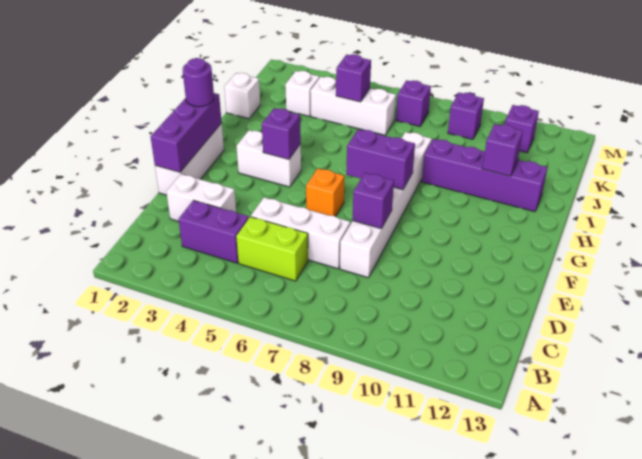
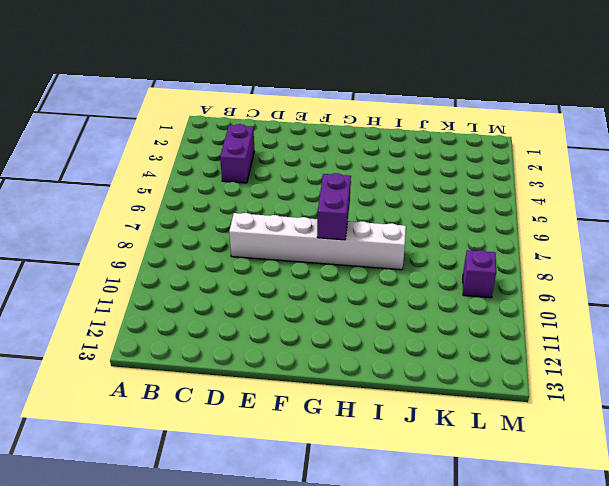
none -> lime brick C5:C6 level 1
none -> white brick D2:D3 level 1
none -> white brick D5:D7 level 1

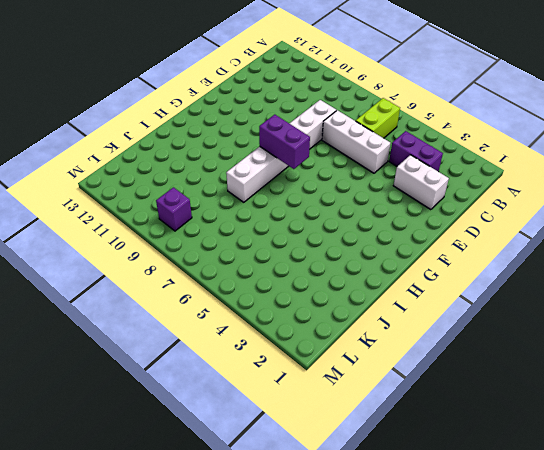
lime brick B6:C6 level 1 -> lime brick C5:C6 level 1
none -> white brick E1:G1 level 1
none -> orange brick F6 level 1
none -> white brick G3:G4 level 1

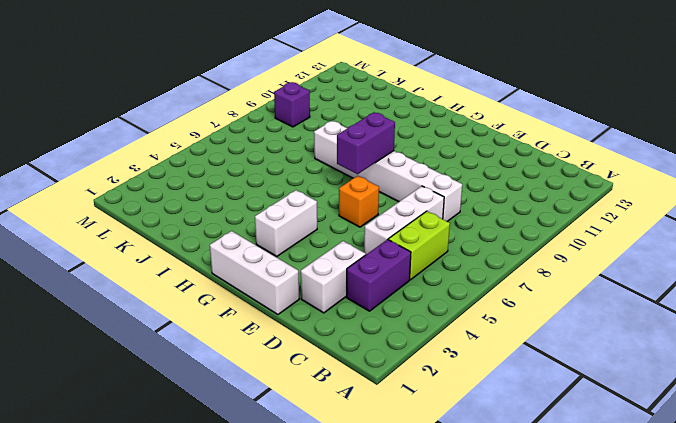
none -> purple brick I9:I12 level 1
none -> white brick J1 level 1
none -> white brick K3 level 1

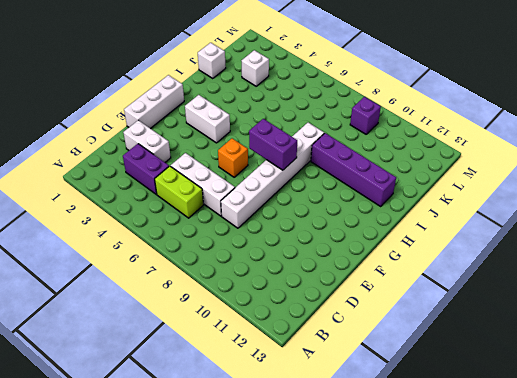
none -> white brick K4:K6 level 1
none -> purple brick L7 level 1
none -> purple brick L11 level 1

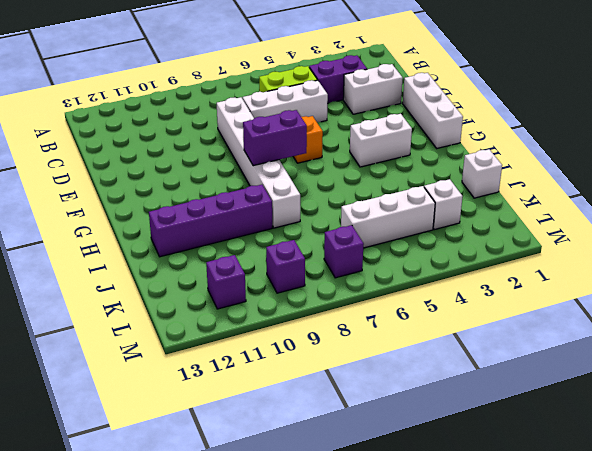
none -> purple brick E1:G1 level 2
none -> purple brick E8 level 2
none -> purple brick G4 level 2

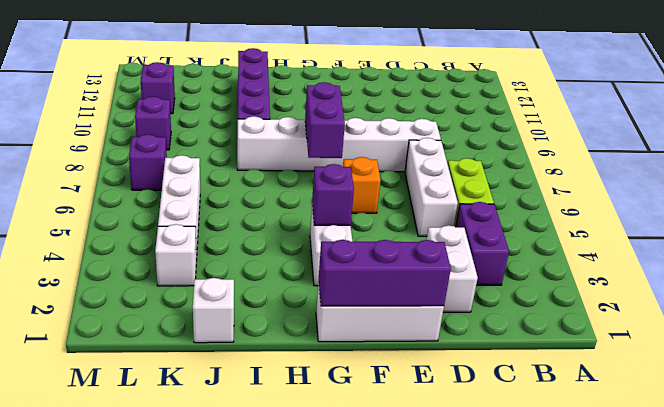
none -> purple brick E8 level 2
none -> purple brick I11 level 2
none -> purple brick K5 level 2

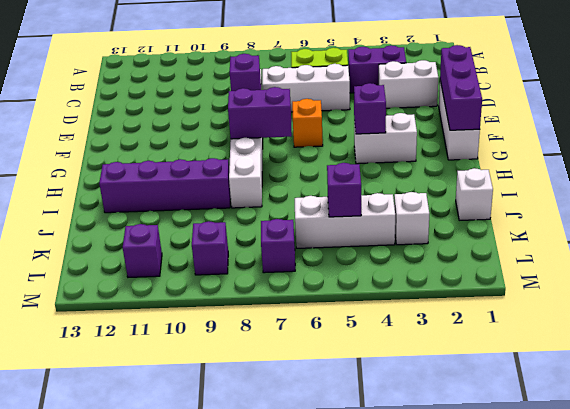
none -> purple brick I11 level 2
none -> purple round brick G1 level 3

